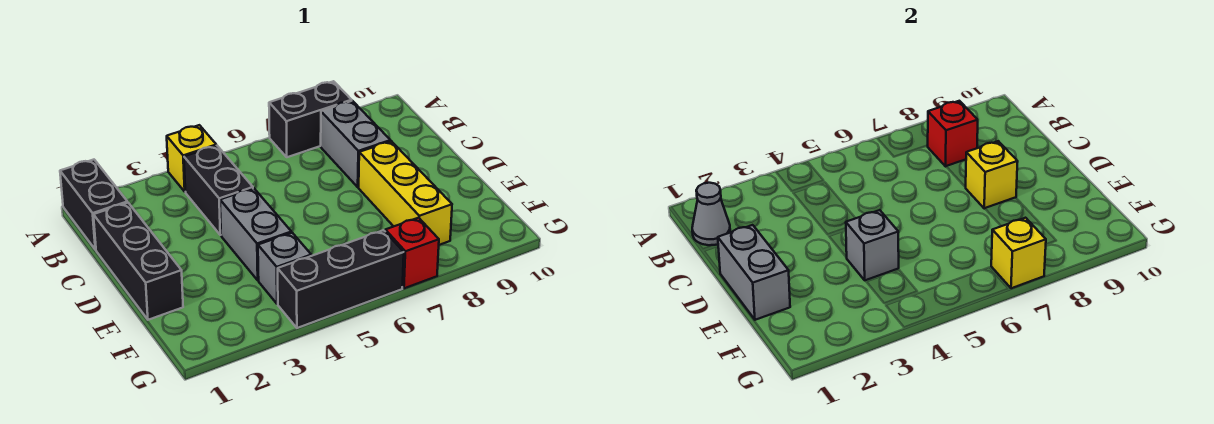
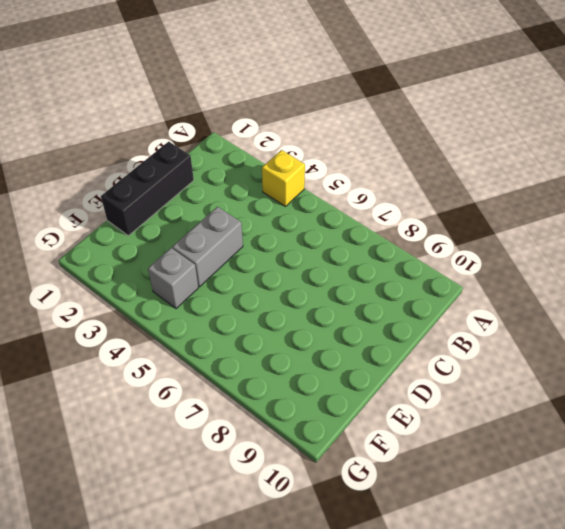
none -> black brick A1:B1 level 1
none -> black brick A7:A8 level 1
none -> black brick B4:C4 level 1

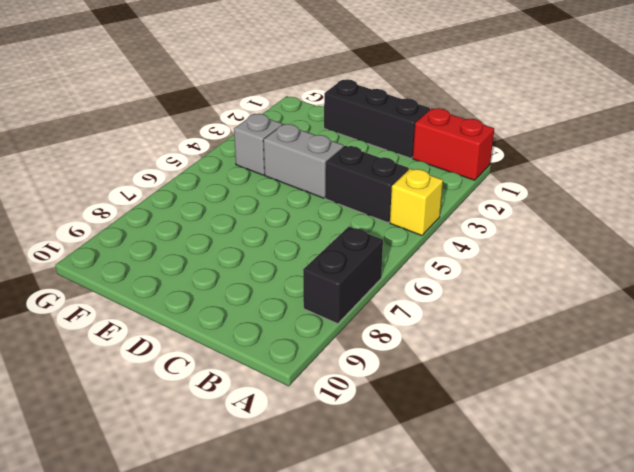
red brick A1:B1 level 1 -> black brick A1:B1 level 1
none -> grey brick B8:C8 level 1
none -> yellow brick D8:F8 level 1
none -> black brick G4:G6 level 1

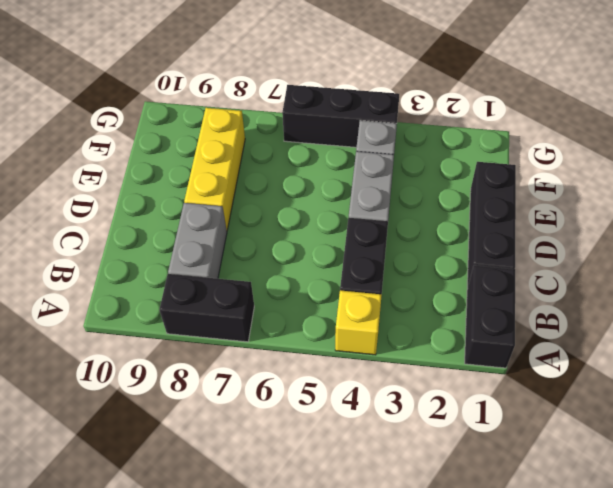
none -> red brick G7 level 1
none -> grey cone B1 level 2
none -> red brick B8 level 2

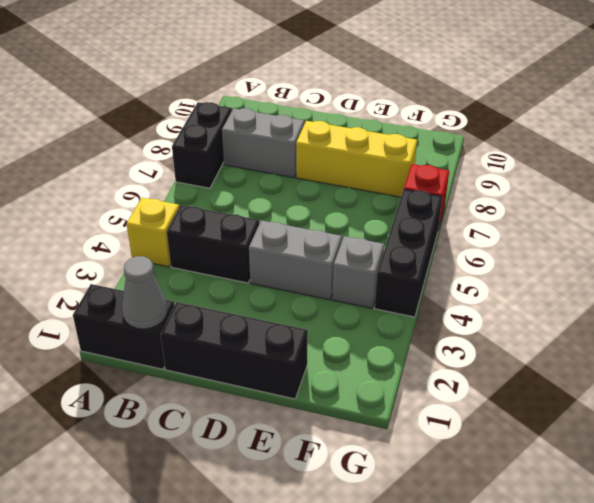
none -> red brick B8 level 2
none -> grey brick D1:E1 level 2
none -> yellow brick D8 level 2

